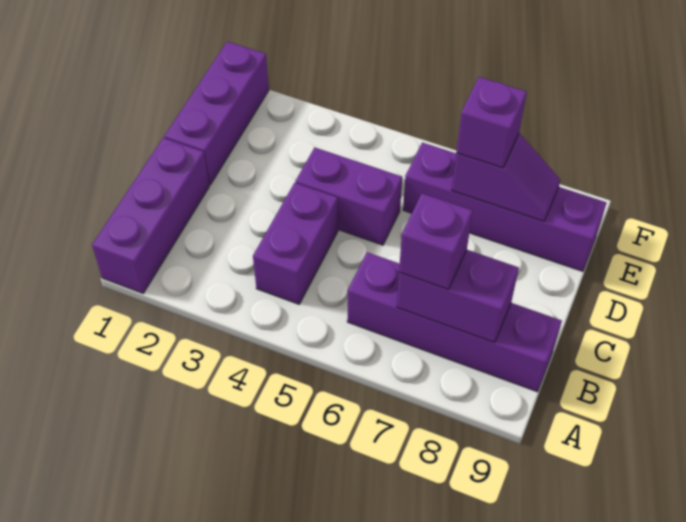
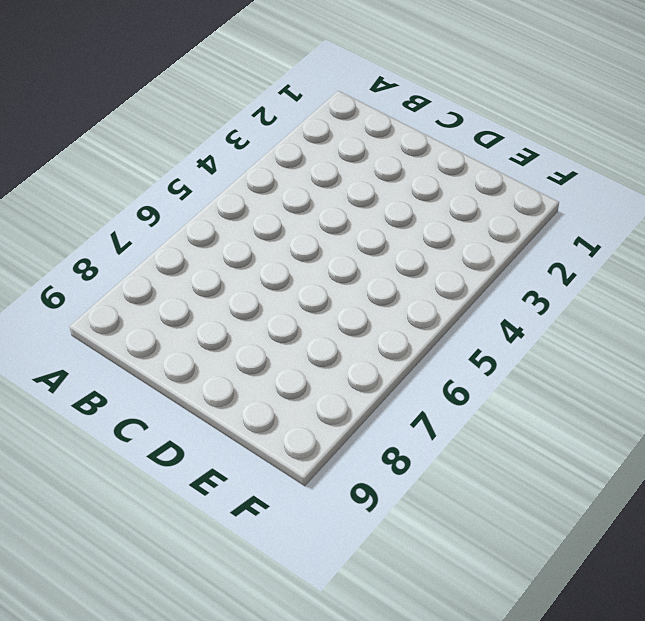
none -> purple brick A1:C1 level 1
none -> purple brick B4:C4 level 1

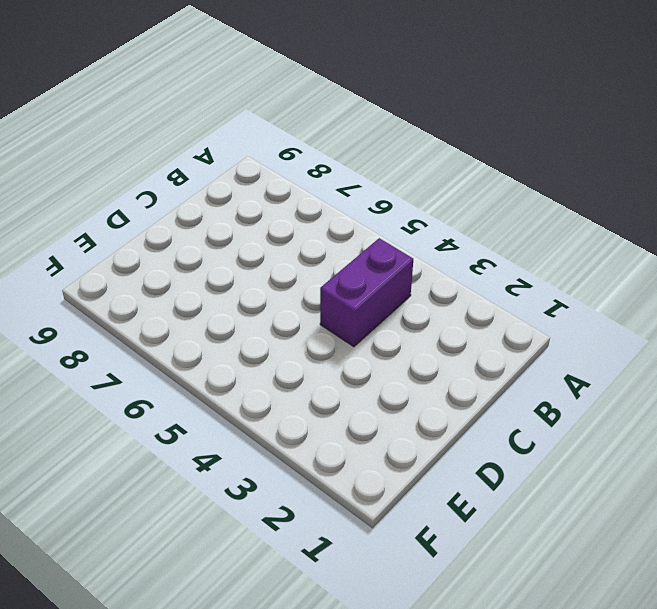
none -> purple brick A1:C1 level 1
none -> purple brick B6:B9 level 1

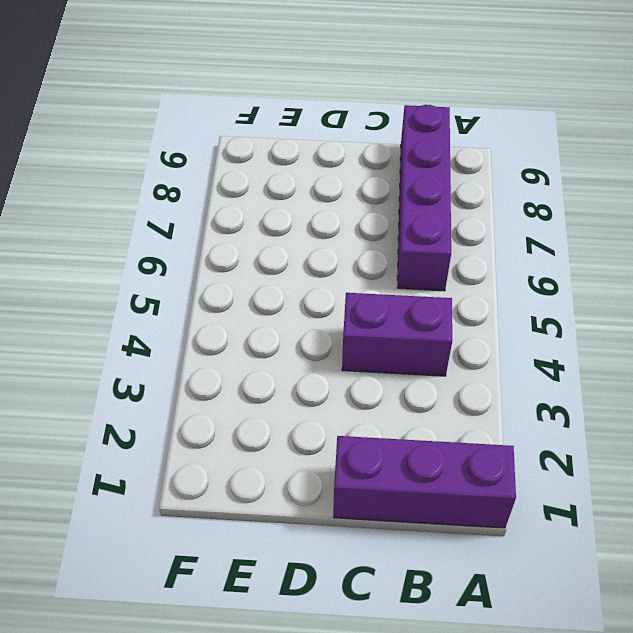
none -> purple brick D1:F1 level 1
none -> purple brick D4:D5 level 1

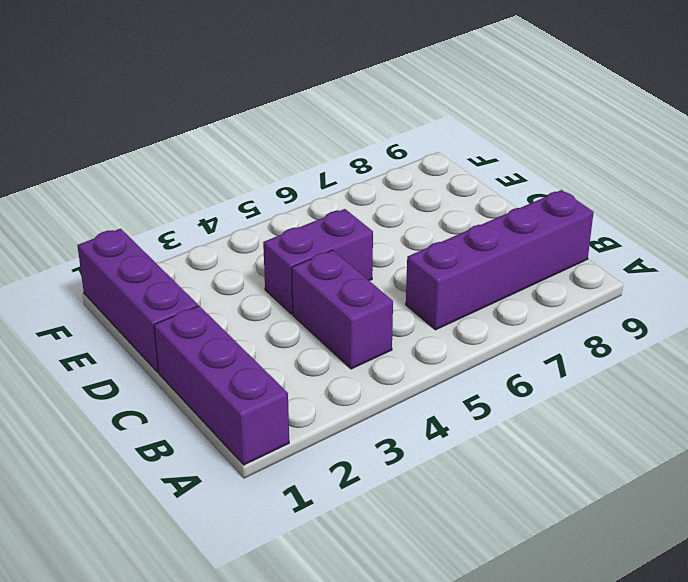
none -> purple brick E6:E9 level 1
none -> purple brick B7:B8 level 2

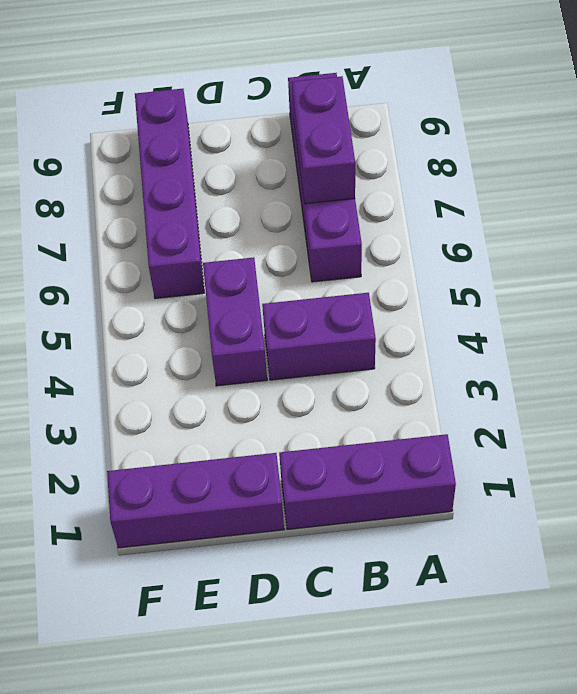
none -> purple slope E7:E8 level 2 top 7
none -> purple brick B7 level 3

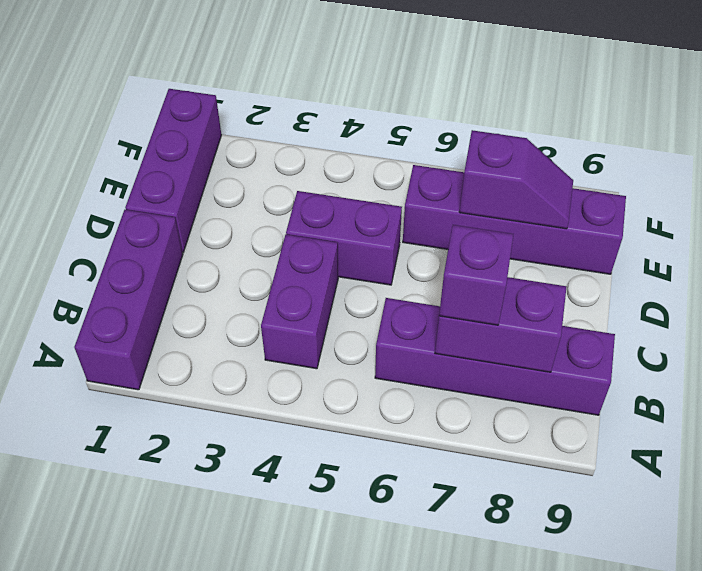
none -> purple brick E7 level 3

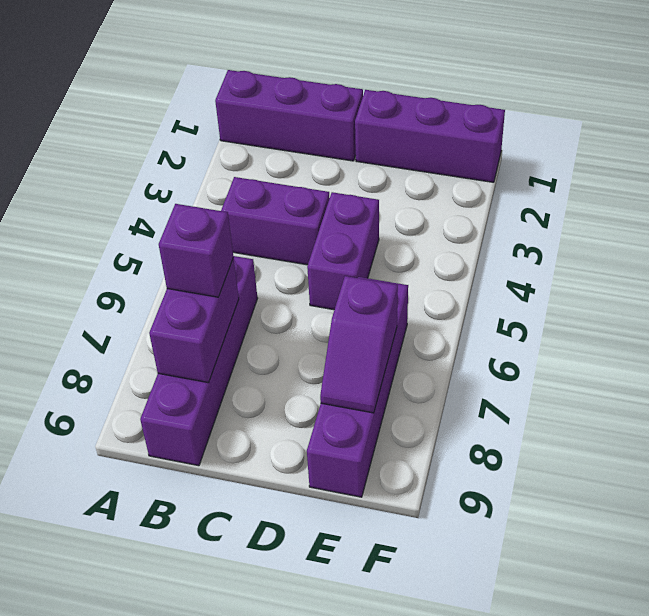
none -> purple brick E7 level 3

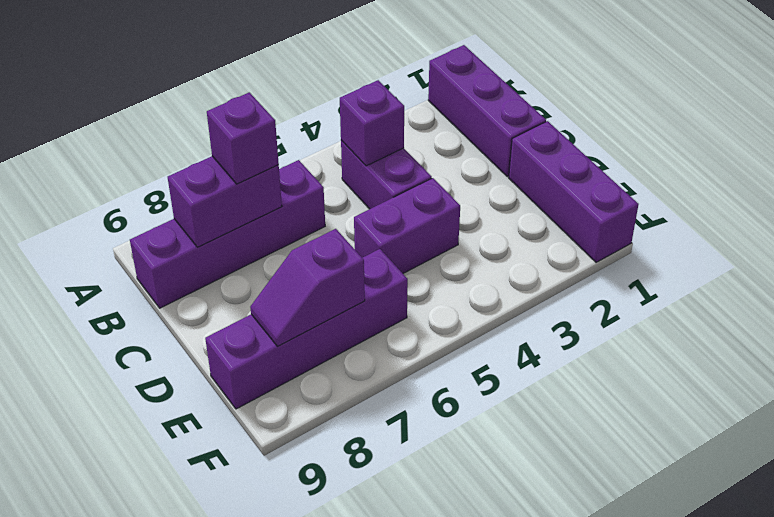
purple brick B4 level 2 -> purple brick E7 level 3

